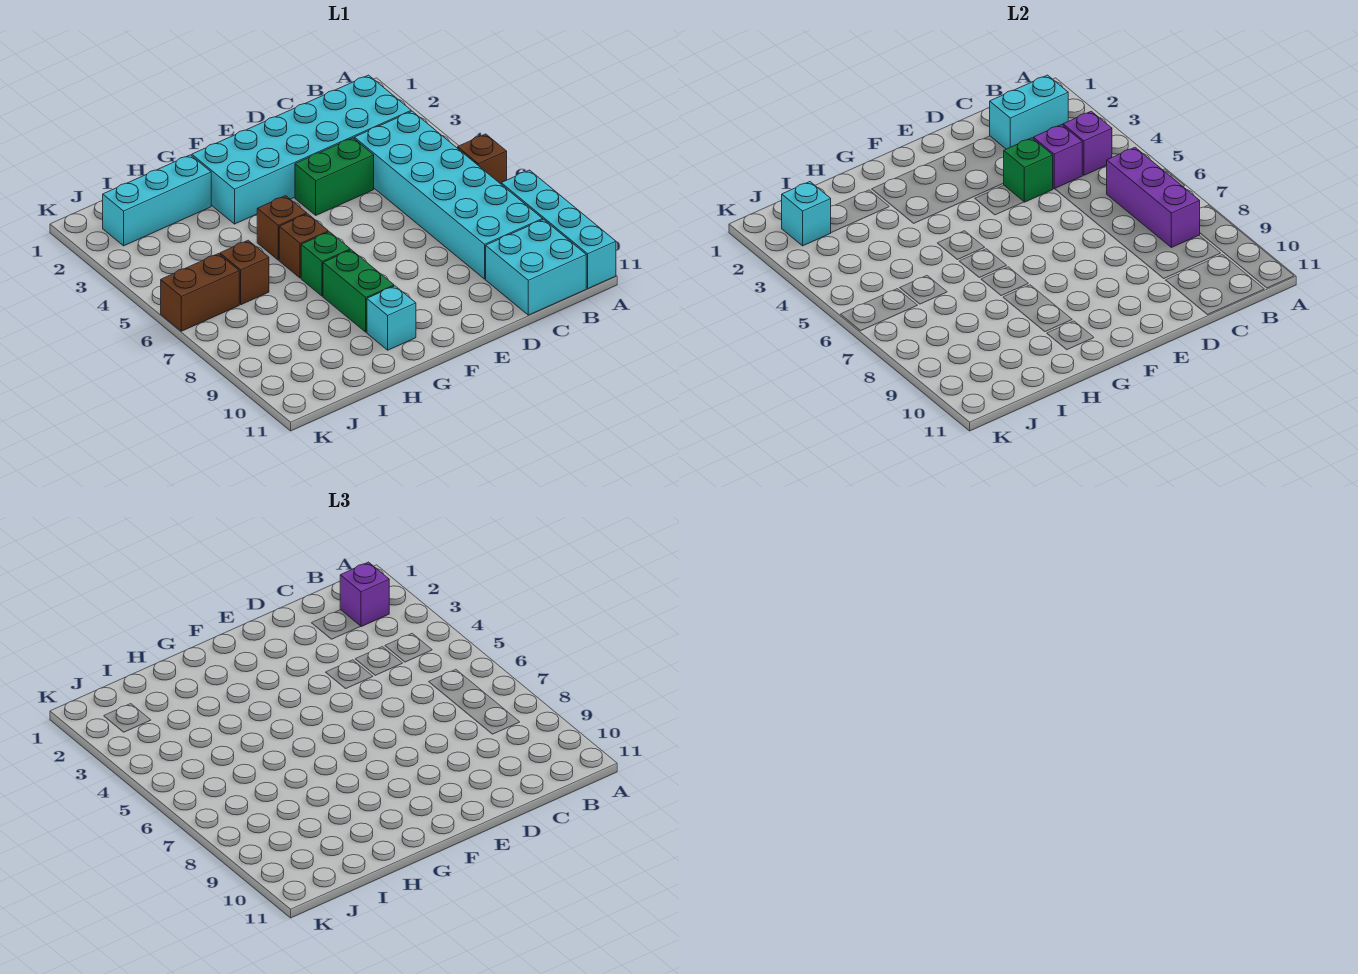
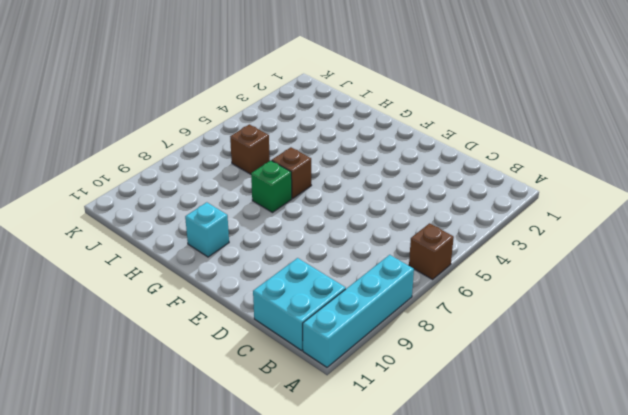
none -> cyan brick B2:G3 level 1
none -> cyan brick B4:C9 level 1
none -> green brick D4:E4 level 1

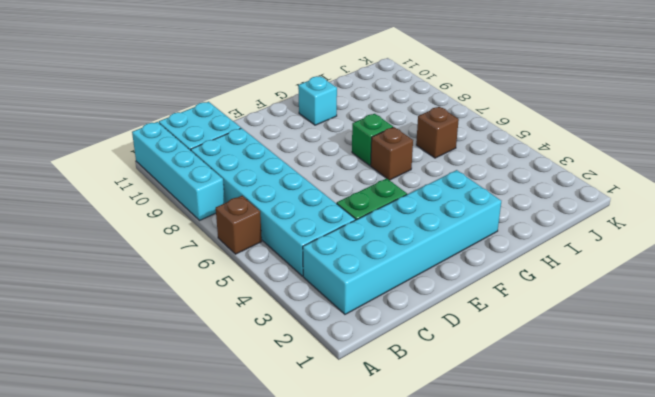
none -> brown brick G5 level 1
none -> green brick G8:G9 level 1
none -> cyan brick H2:J2 level 1

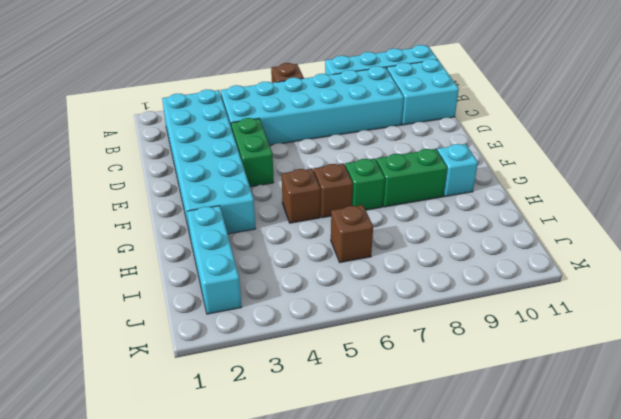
none -> brown brick J6:K6 level 1
none -> cyan brick B2:C2 level 2
none -> purple brick B4 level 2

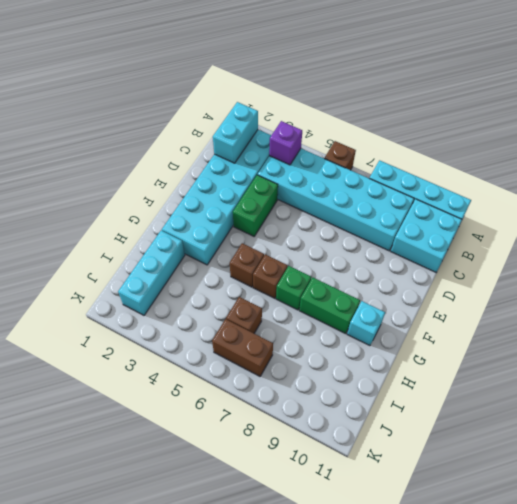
brown brick J6:J7 level 1 -> brown brick J6:K6 level 1
none -> purple brick B6:B8 level 2
none -> purple brick C4 level 2
none -> green brick D4 level 2

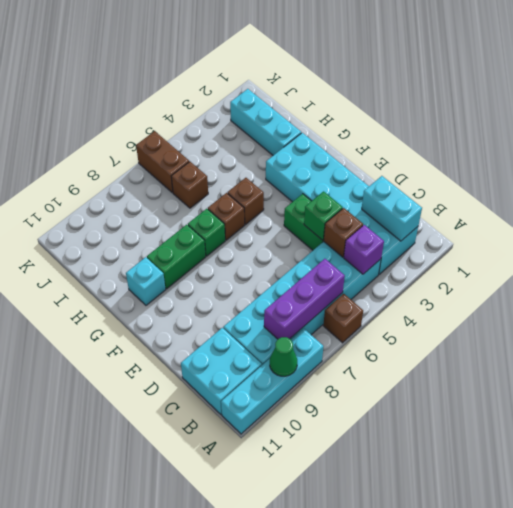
green cone A9 level 2 -> none
brown brick C4 level 2 -> purple brick C4 level 2
none -> cyan brick J2 level 2
none -> purple brick B2 level 3

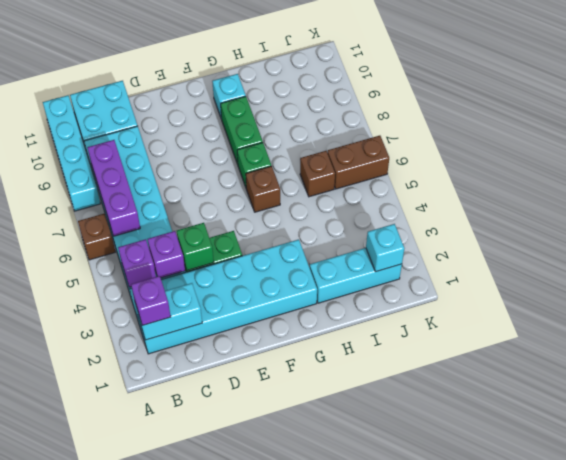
none -> brown brick G5 level 1

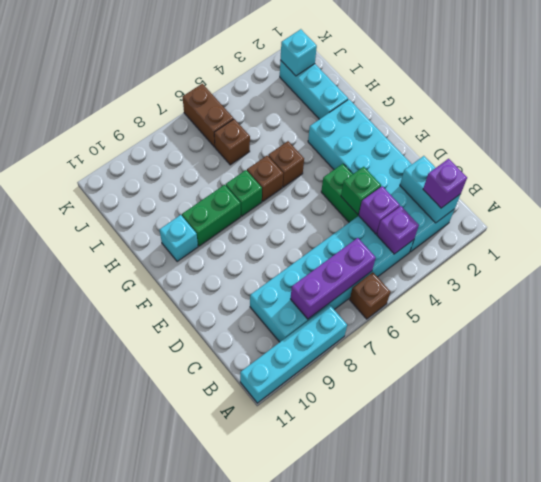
none -> cyan brick B10:C11 level 1

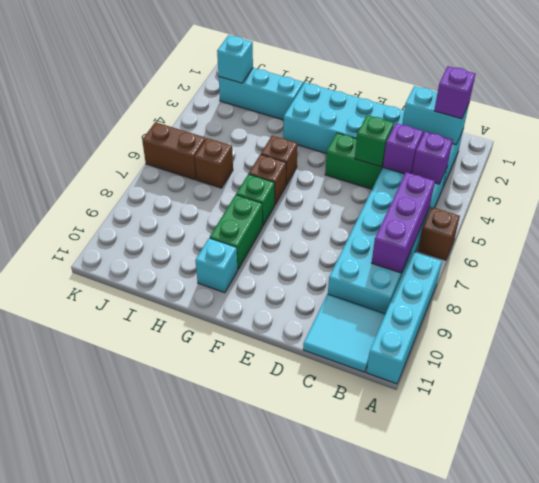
cyan tile B10:C11 level 1 -> cyan brick B10:C11 level 1

